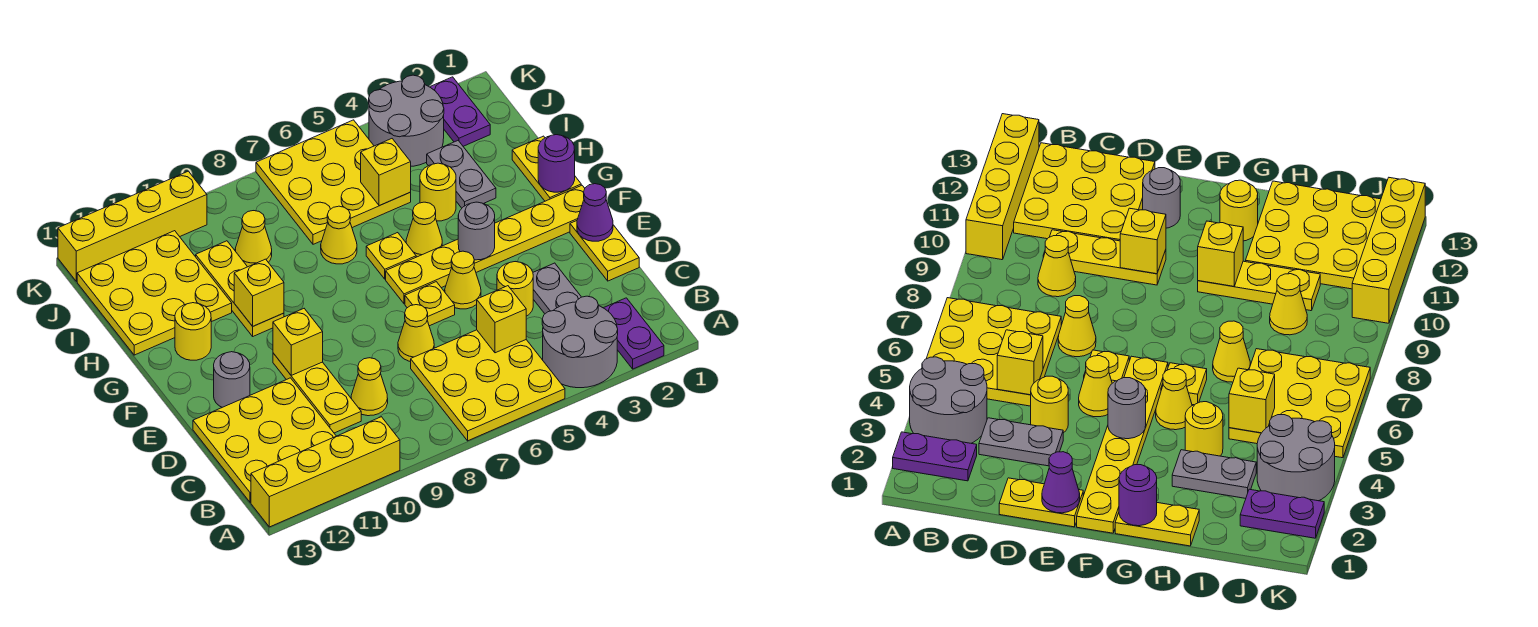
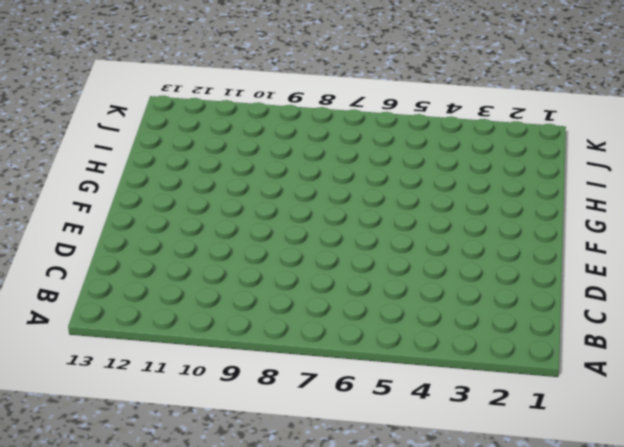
none -> purple plate A2:B2 level 1
none -> grey round brick A3:B4 level 1
none -> yellow plate A5:C7 level 1
none -> yellow brick A10:A13 level 1

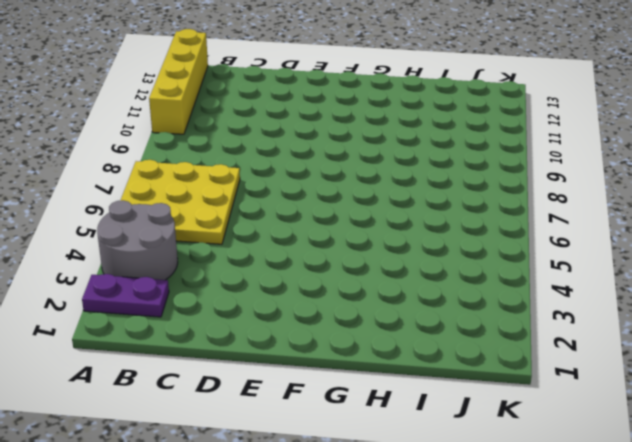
none -> yellow plate B11:D13 level 1
none -> grey plate C3:D3 level 1
none -> yellow cone C9 level 1
none -> yellow plate C10:E10 level 1

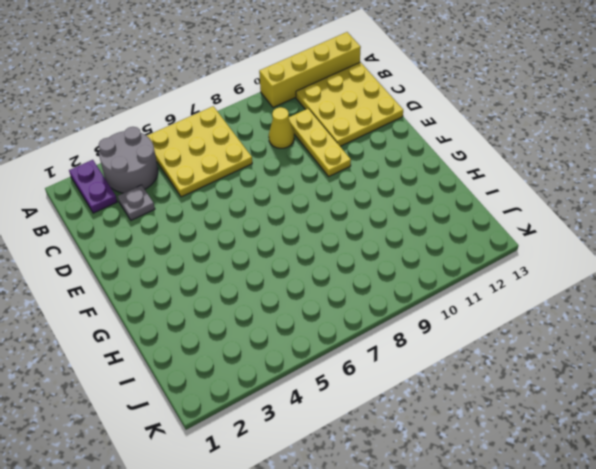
grey plate C3 level 1 -> grey plate C3:D3 level 1
none -> yellow plate D1:E1 level 1
none -> yellow round brick D4 level 1
none -> yellow cone D7 level 1
none -> yellow cone E5 level 1

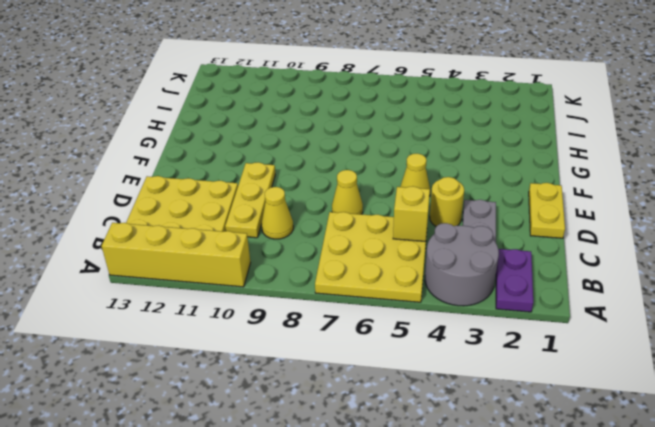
none -> yellow plate E6 level 1
none -> grey round brick E12 level 1
none -> yellow plate F1:F6 level 1
none -> yellow plate G1:H1 level 1

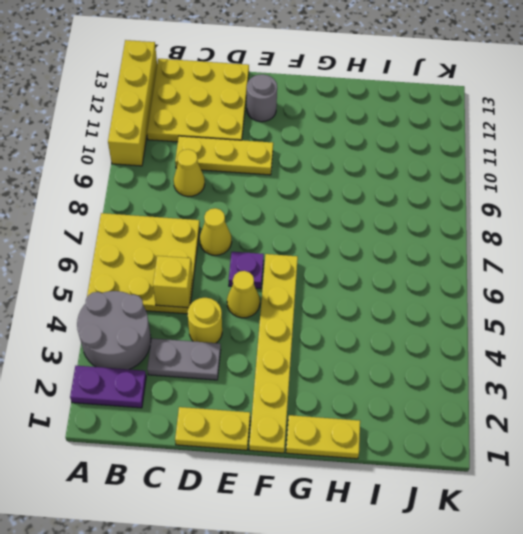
purple plate E6 level 1 -> yellow plate E6 level 1
none -> yellow cone G5 level 1
none -> yellow plate G6 level 1
none -> yellow plate G10:I10 level 1
none -> yellow round brick G12 level 1

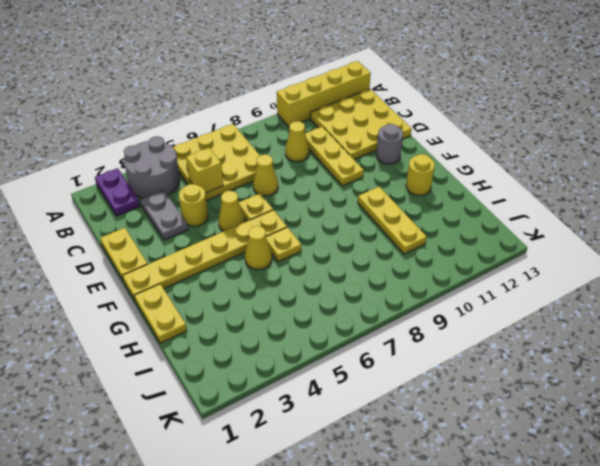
none -> grey plate H3:I3 level 1
none -> yellow round brick H4 level 1
none -> yellow cone H7 level 1
none -> yellow plate H11:J13 level 1

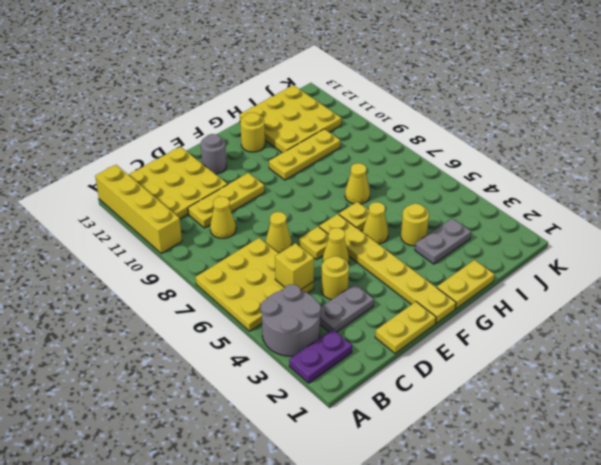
none -> yellow plate I5:K7 level 1
none -> yellow cone I9 level 1
none -> purple plate J2:K2 level 1
none -> grey round brick J3:K4 level 1

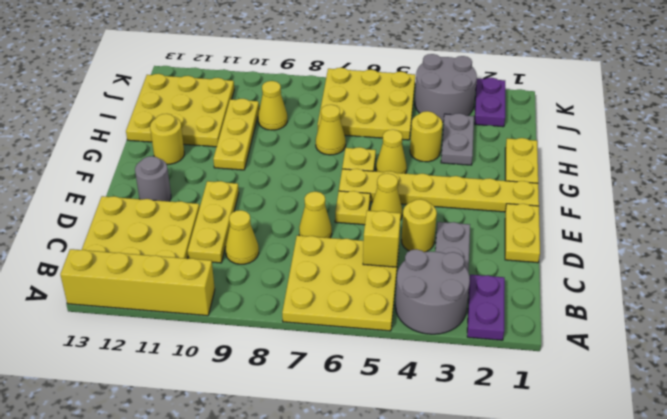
none -> yellow brick K10:K13 level 1
none -> purple cone E1 level 2
none -> yellow brick E10 level 2
none -> grey round brick F4 level 2

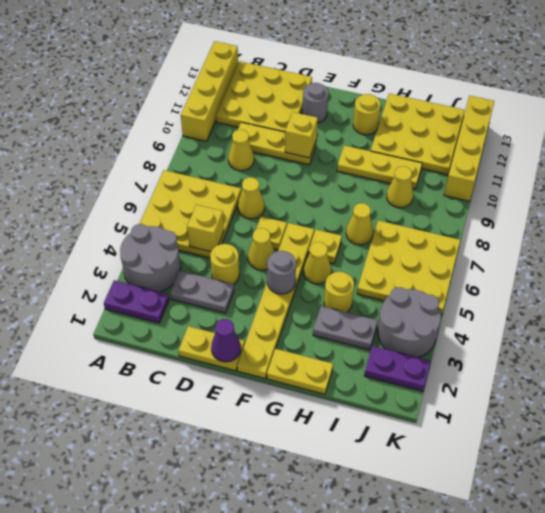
none -> purple round brick G1 level 2
none -> yellow brick G10 level 2
none -> yellow brick I5 level 2

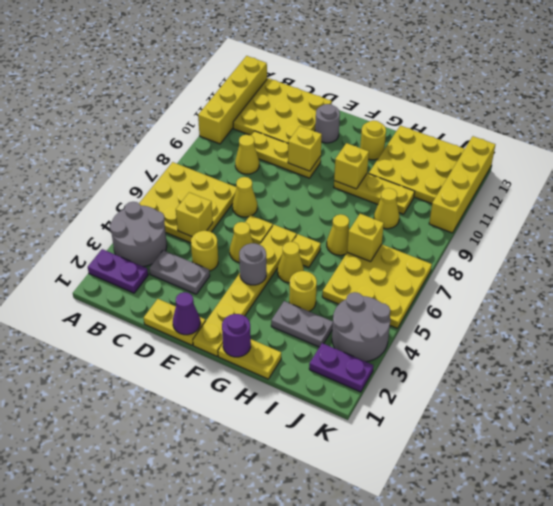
yellow brick I7 level 2 -> yellow brick I5 level 2

